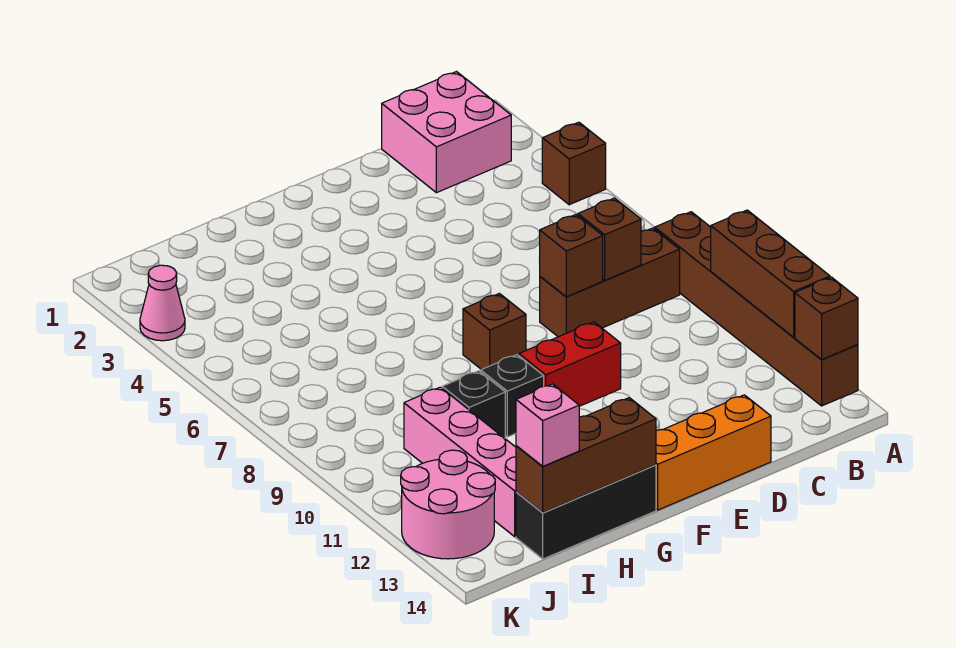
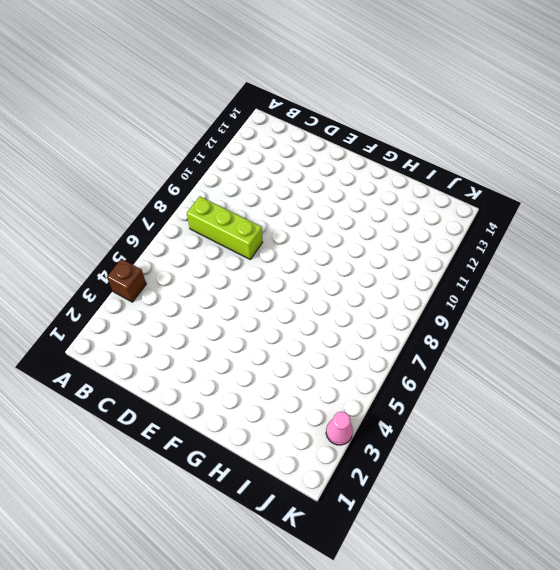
lime brick B8:D8 level 1 -> brown brick B8:D8 level 1
none -> brown brick A8:A13 level 1
none -> pink brick B1:C2 level 1
none -> orange brick D14:F14 level 1

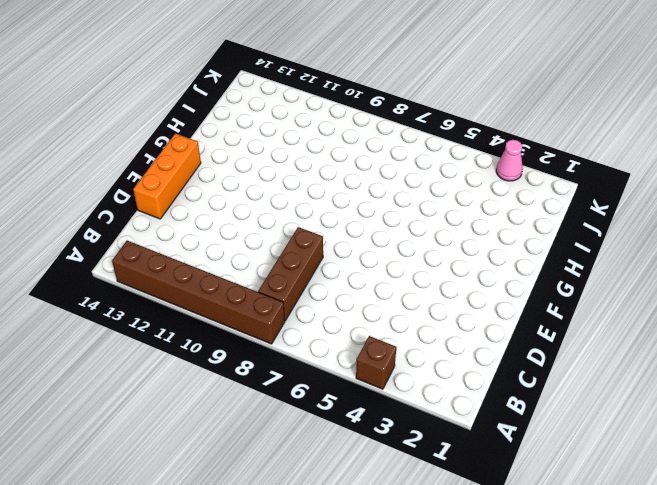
none -> pink brick B1:C2 level 1
none -> red brick E10:F10 level 1
none -> brown brick F8 level 1

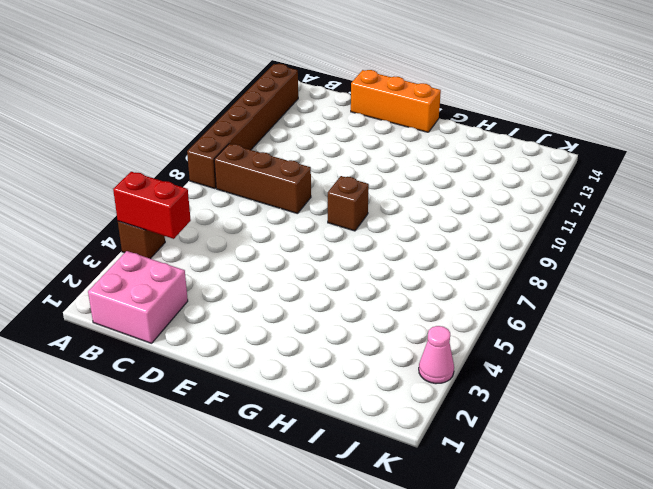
red brick A4:B4 level 2 -> red brick E10:F10 level 1
none -> black brick G10 level 1
none -> black brick G14:I14 level 1
none -> black brick H10 level 1

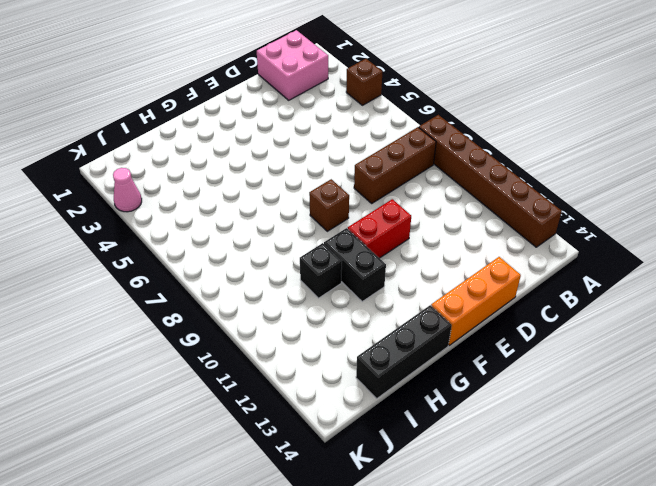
black brick G10:G11 level 1 -> black brick G10 level 1
none -> pink brick I10:I13 level 1
none -> pink round brick J12:K13 level 1
none -> brown brick A10:A12 level 2

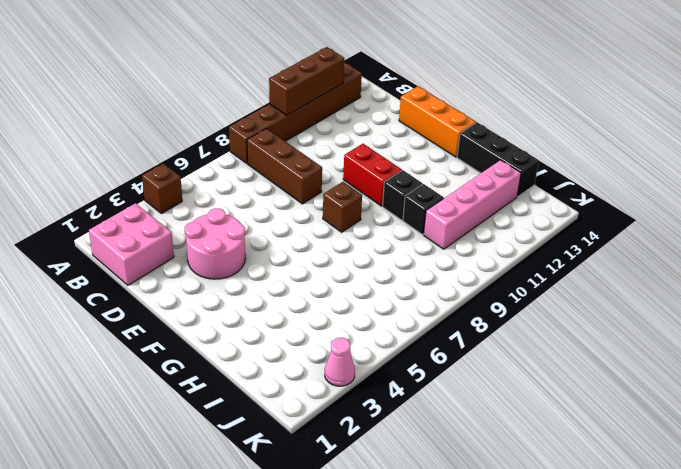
pink round brick D3:E4 level 1 -> pink round brick J12:K13 level 1
none -> brown brick A13 level 2
none -> brown brick C8 level 2
none -> brown brick D8 level 2

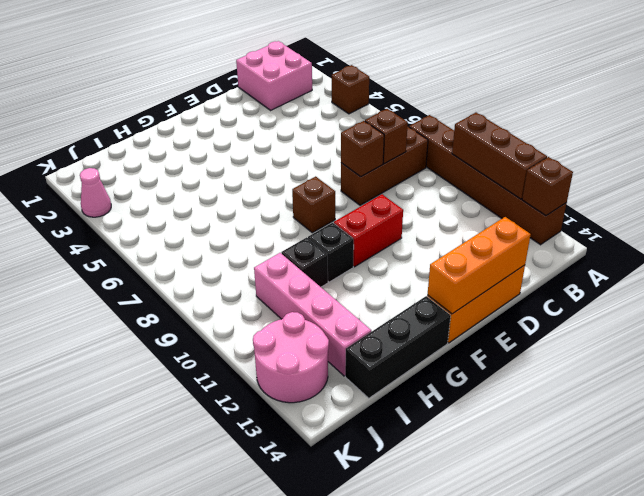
orange brick D14:F14 level 2 -> none
none -> brown brick G14:I14 level 2
none -> pink brick I14 level 3

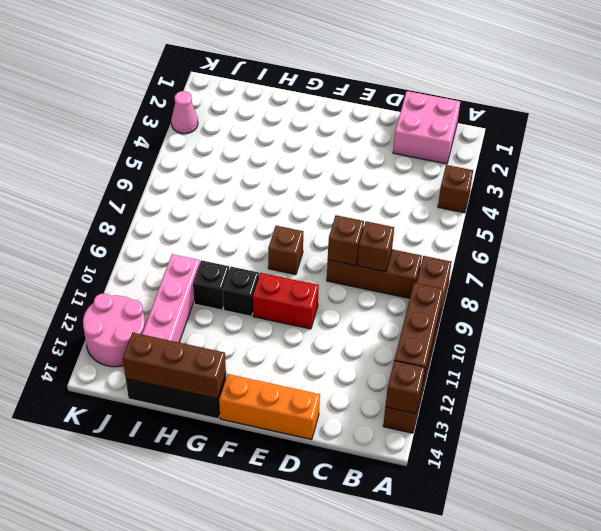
none -> pink brick I14 level 3

